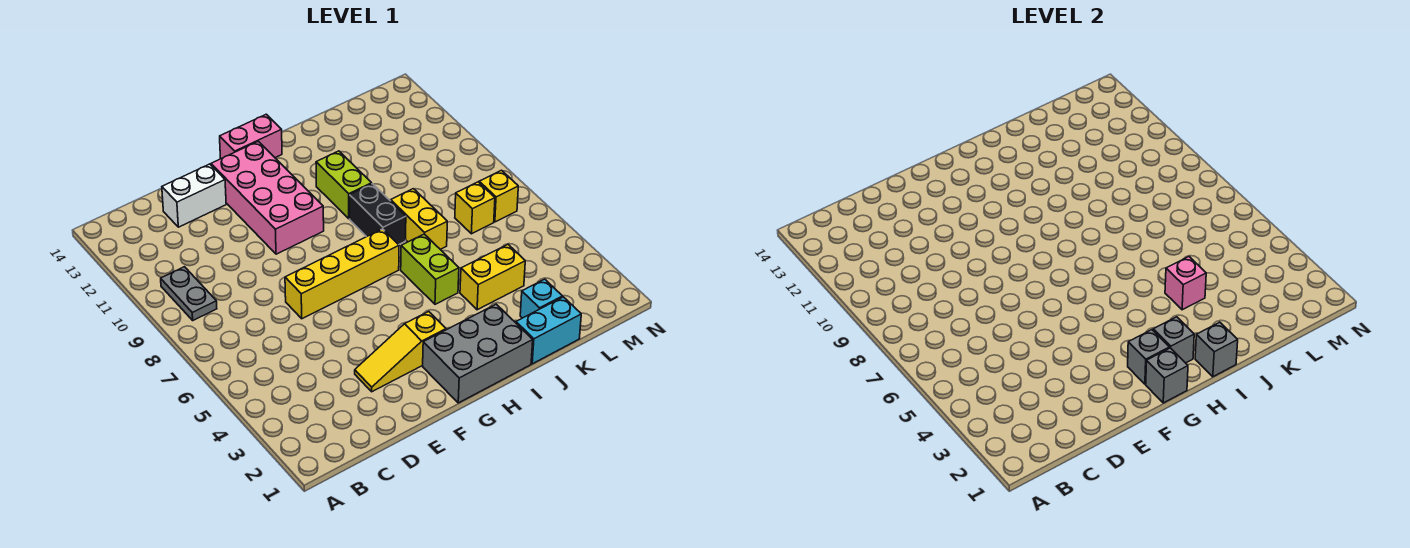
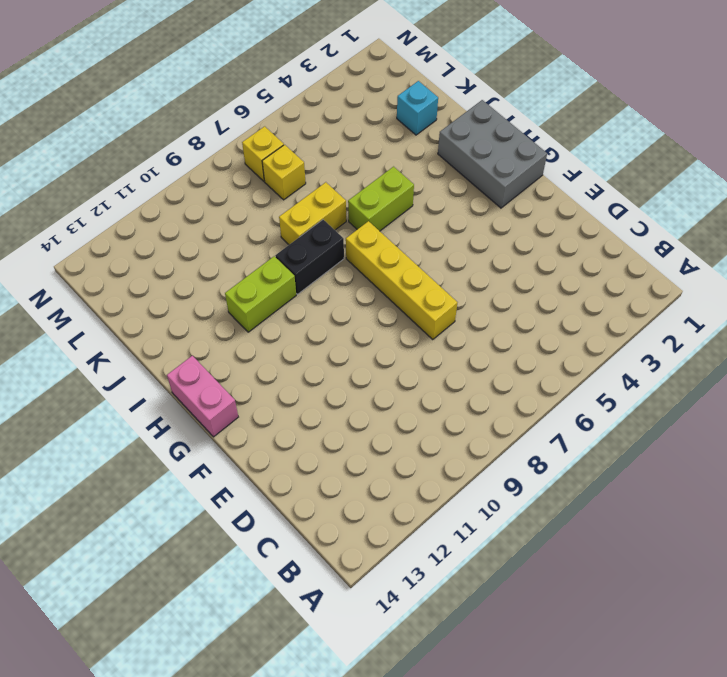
none -> grey plate B9:B10 level 1
none -> white brick D13:E13 level 1
none -> yellow slope E3:G3 level 1 top G

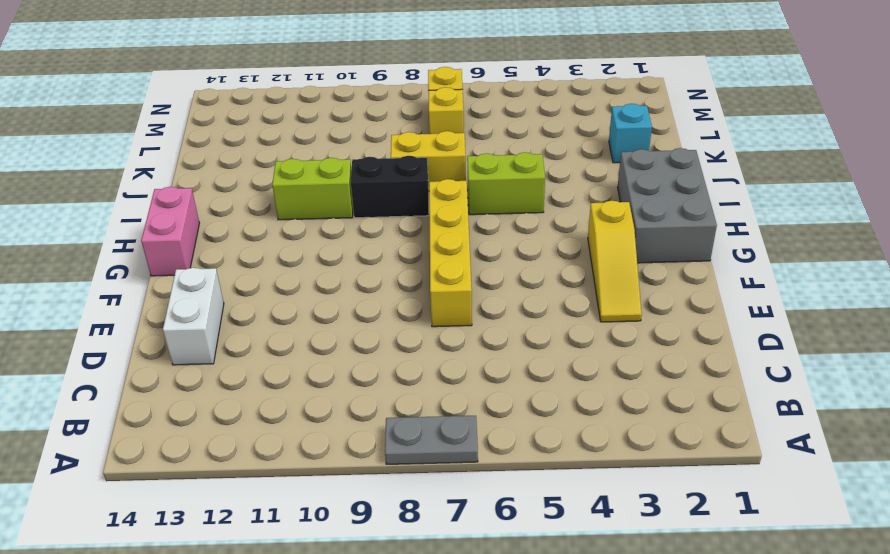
grey plate A7:A8 level 1 -> grey plate B9:B10 level 1
none -> pink brick F10:G13 level 1
none -> cyan brick J1:K1 level 1
none -> yellow brick J4:K4 level 1

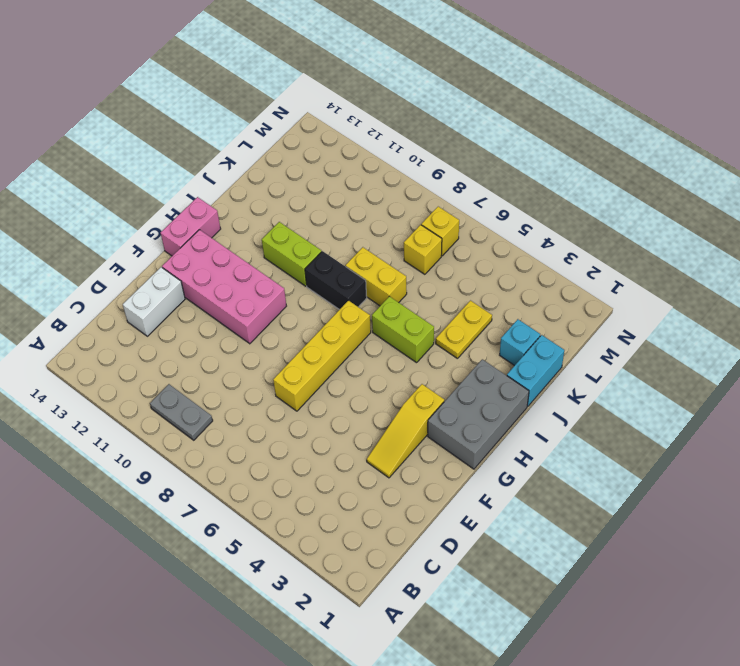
yellow plate J4:K4 level 1 -> yellow brick J4:K4 level 1
none -> grey brick G1 level 2
none -> grey brick G2 level 2
none -> grey brick H2 level 2

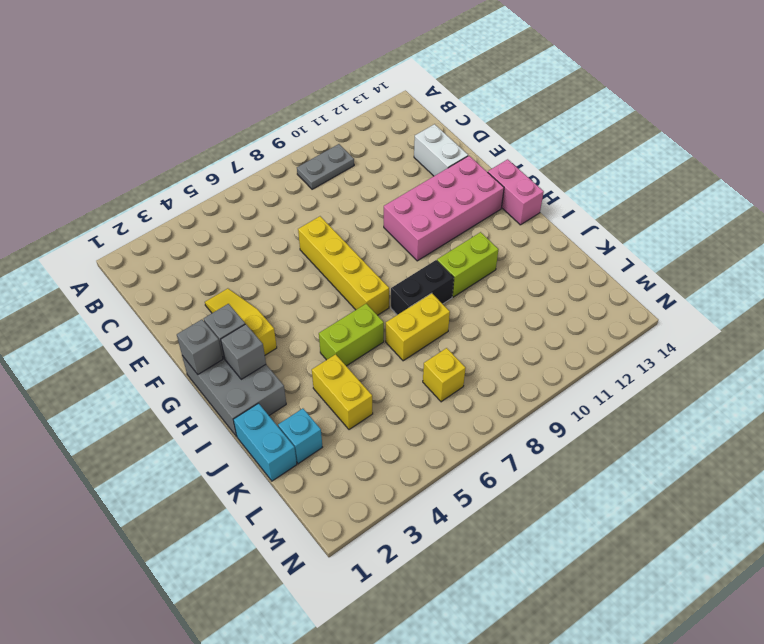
none -> yellow brick M7 level 1
none -> grey brick I1 level 2
none -> pink brick J4 level 2

